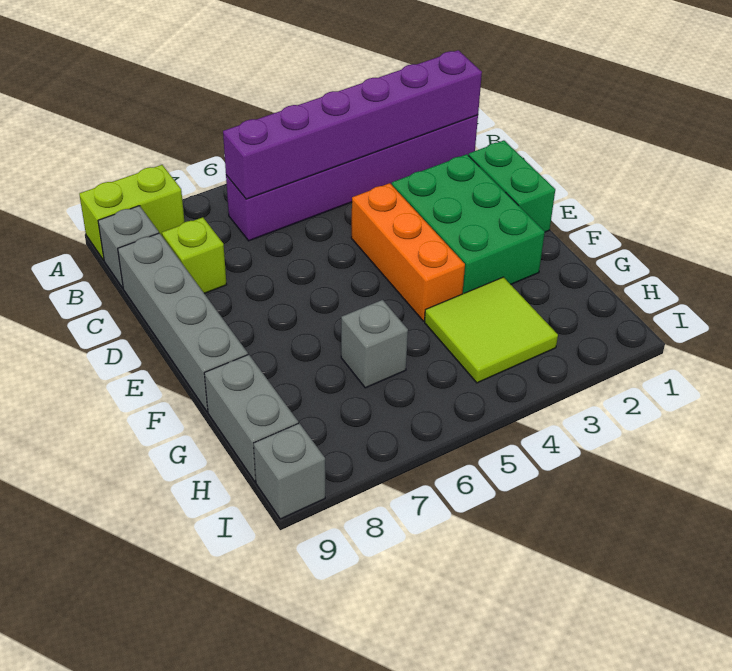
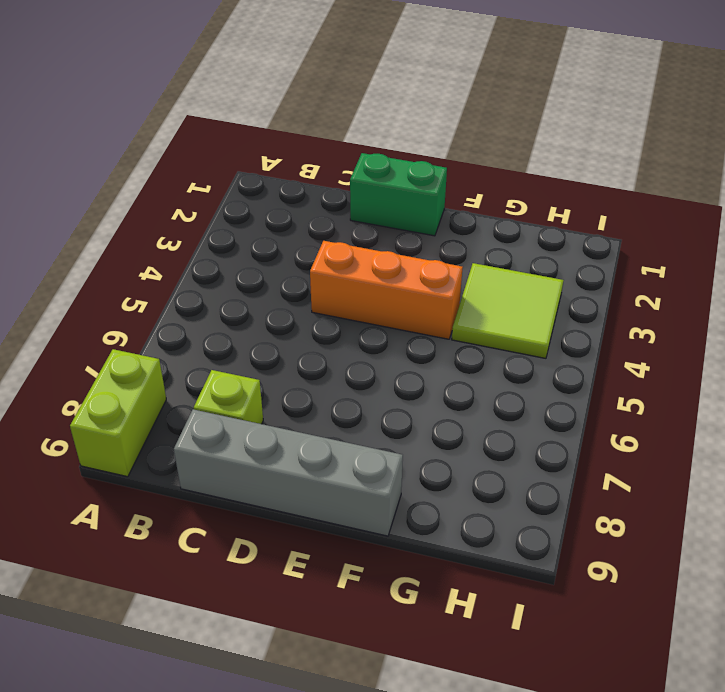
none -> purple brick B1:B6 level 1
none -> grey brick B9 level 1
none -> green brick D2:F3 level 1

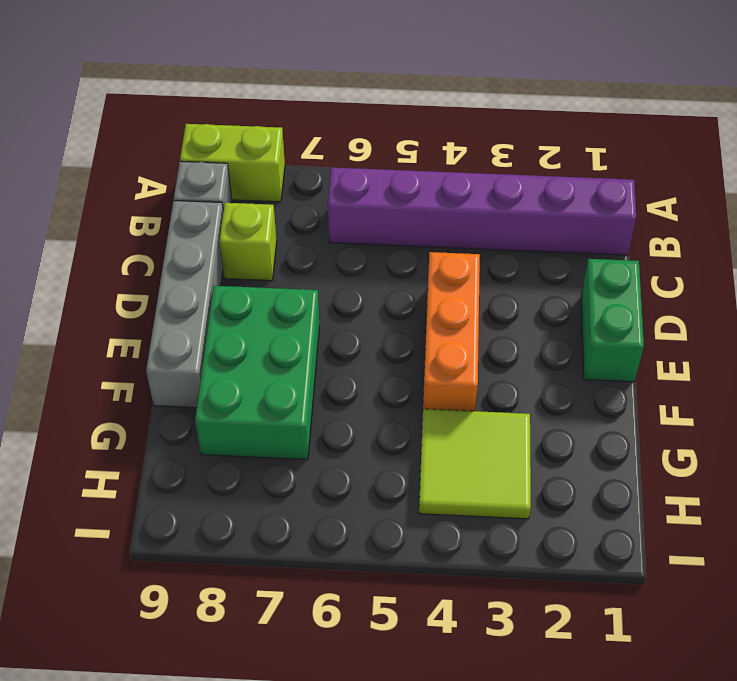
green brick E7:G8 level 1 -> green brick D2:F3 level 1
none -> grey brick G6 level 1
none -> grey brick G9:H9 level 1
none -> grey brick I9 level 1

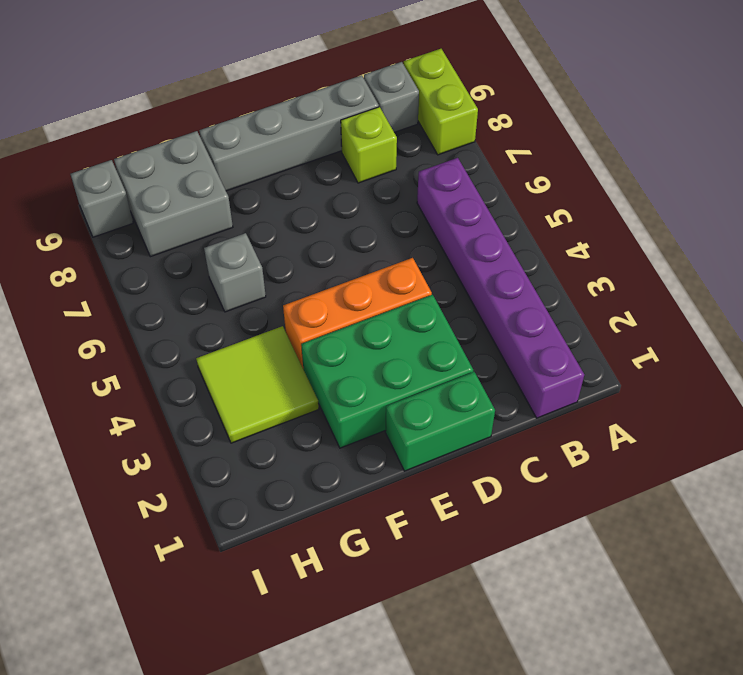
grey brick G8:H9 level 1 -> grey brick G9:H9 level 1
none -> purple brick B1:B6 level 2

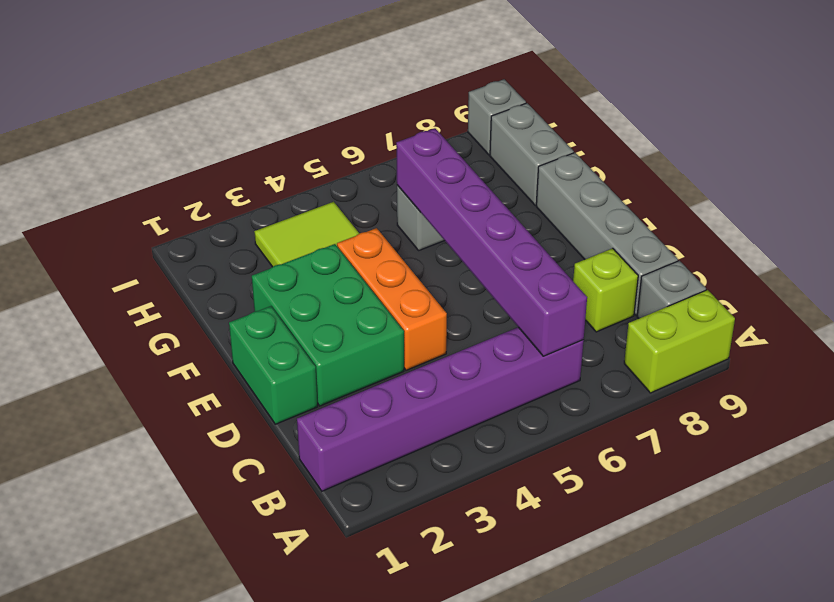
purple brick B6:G6 level 2 -> purple brick B1:B6 level 2

